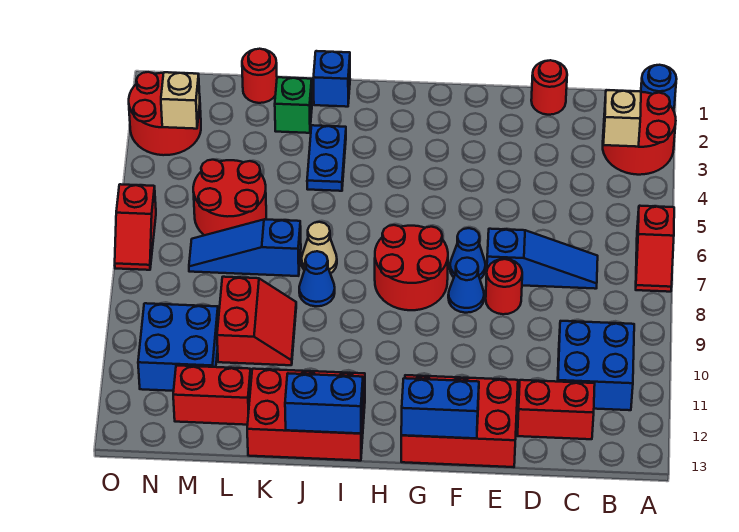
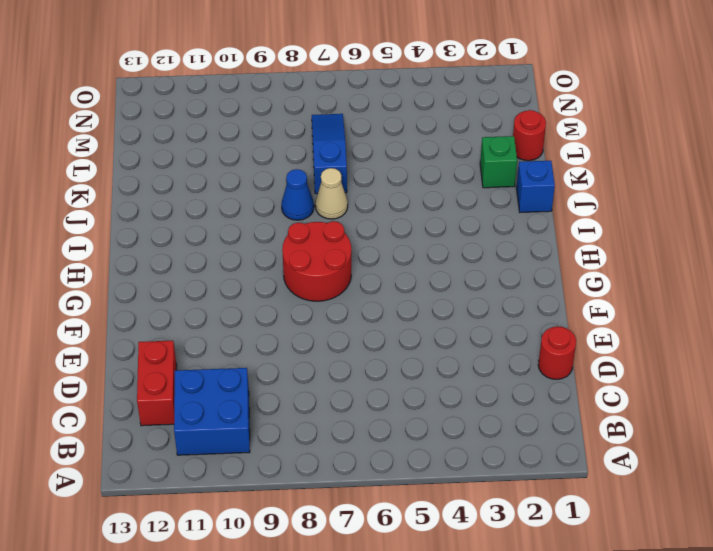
none -> blue round brick A1 level 1
none -> red round brick A2:B3 level 1
none -> red slope A6:A7 level 1 top 6
none -> blue slope C7:E7 level 1 top E

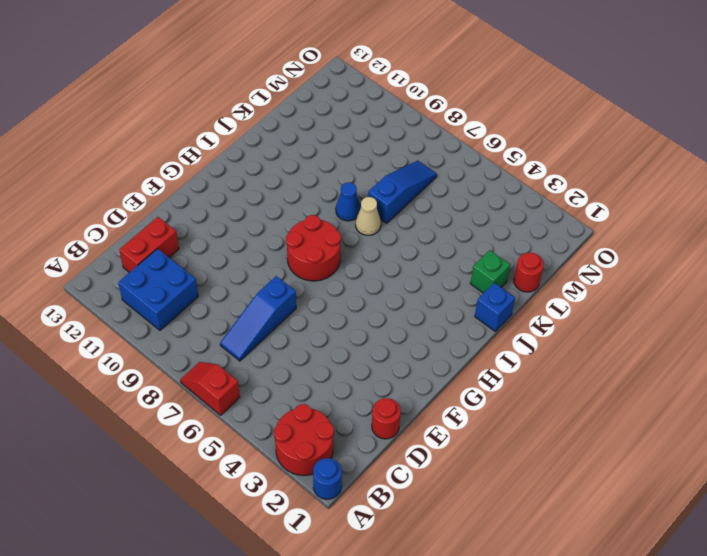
none -> red round brick E8 level 1
none -> red brick E12:G13 level 1
none -> blue cone F7 level 1
none -> blue cone F8 level 1

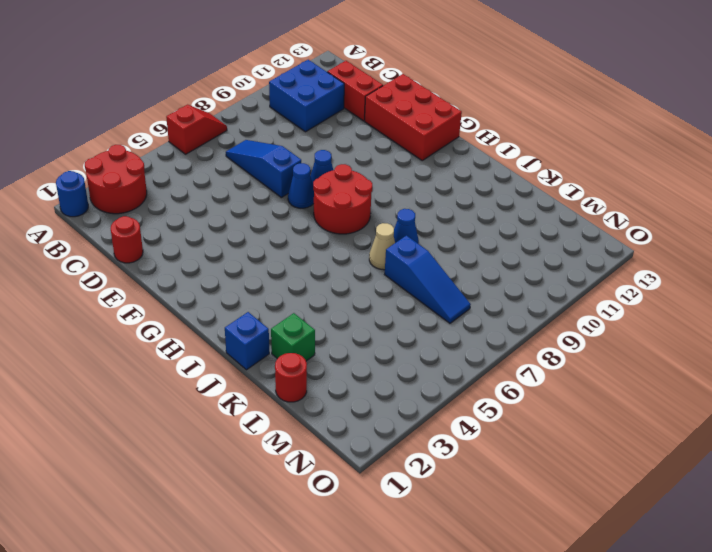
none -> red round brick E8 level 1
none -> red brick I12:K13 level 1
none -> blue plate J3:J4 level 1
none -> red slope K9:L10 level 1 top L

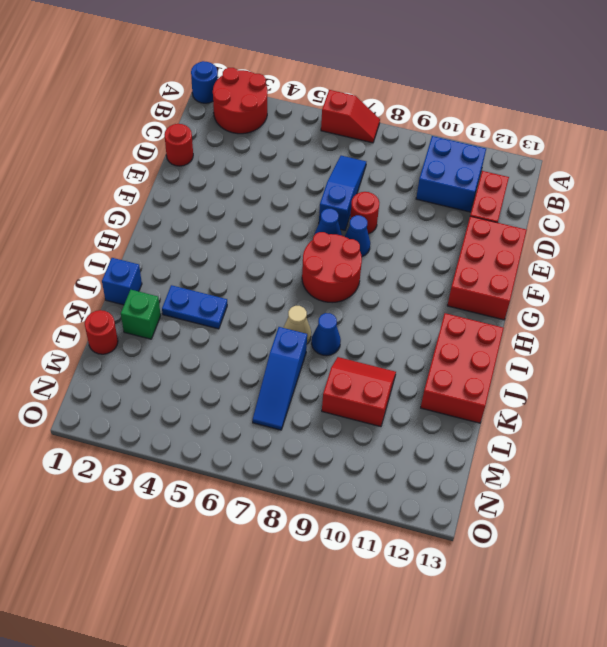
none -> red round brick L5:M6 level 1
none -> red brick L12:M12 level 1
none -> blue brick M10:N11 level 1
none -> red round brick N2:O3 level 1

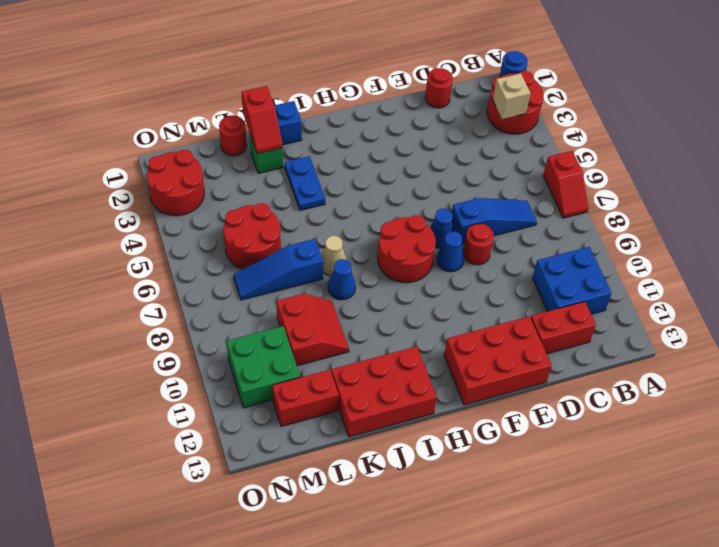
red slope K1:K2 level 2 top 1 -> red slope O6:O7 level 1 top 6
green brick M10:N11 level 1 -> blue brick M10:N11 level 1
none -> blue brick F13:G13 level 2
none -> blue brick I13:J13 level 2
none -> tan brick N3 level 2

